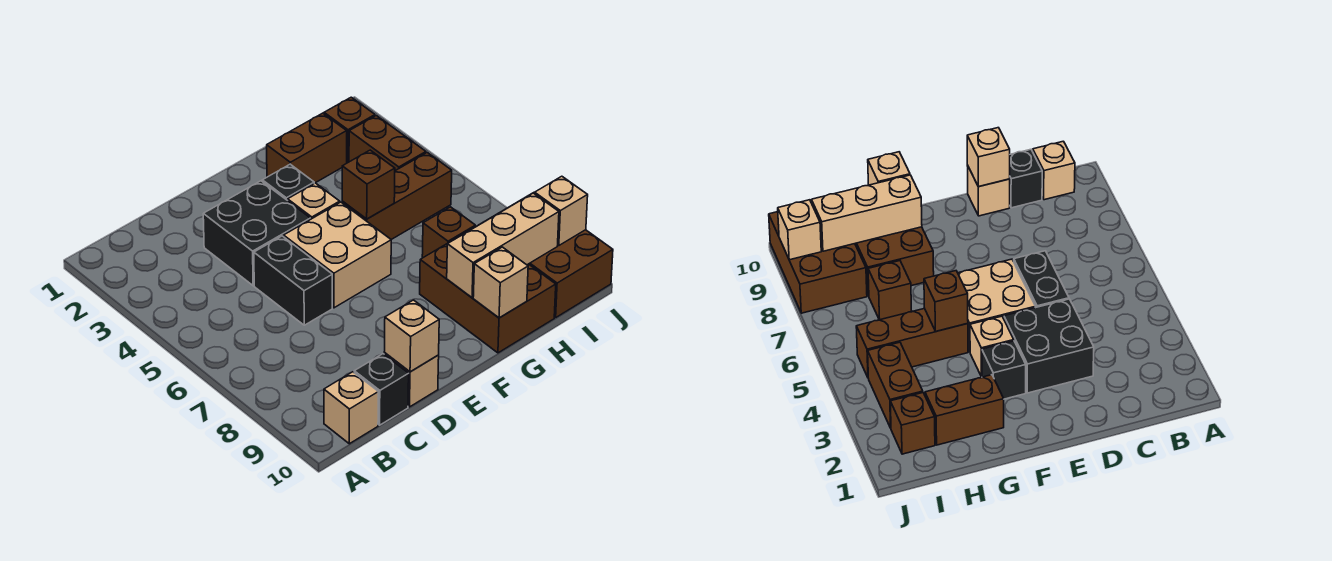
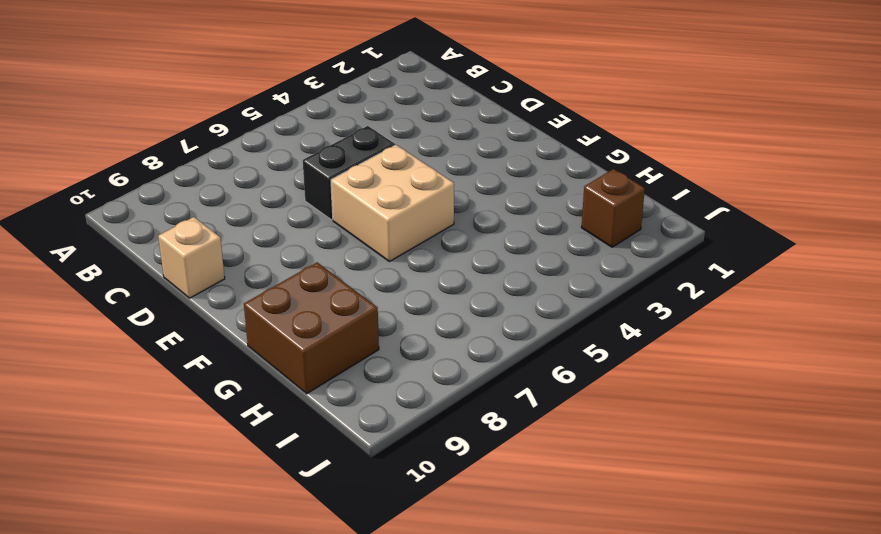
brown brick G9:H10 level 1 -> brown brick G8:H10 level 1
none -> tan brick B10 level 1
none -> black brick C10 level 1
none -> black brick D3:E4 level 1

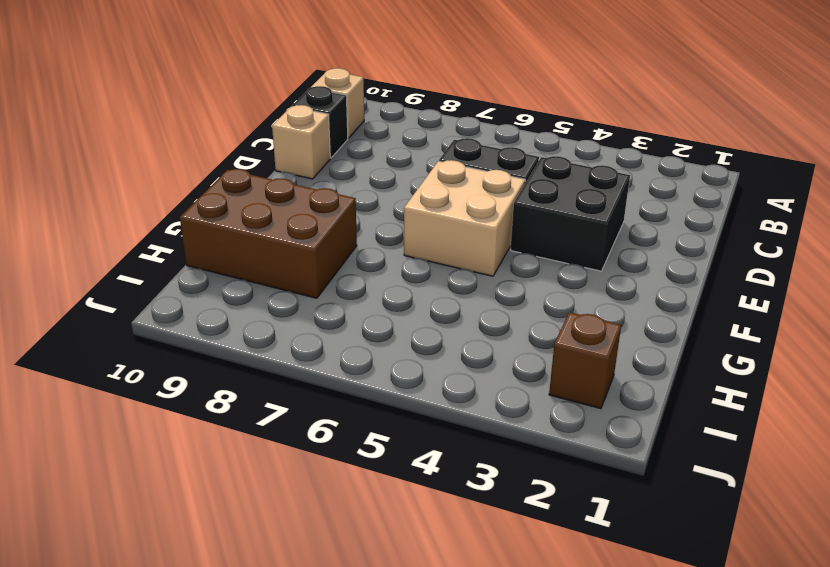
none -> black brick F3 level 1
none -> tan brick F4 level 1
none -> brown brick G2:H2 level 1

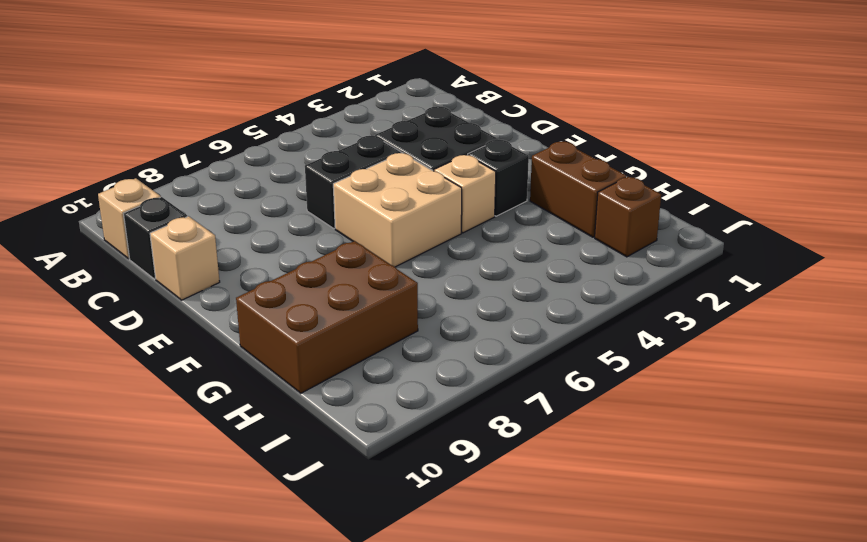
none -> brown brick G5:I5 level 1
none -> brown brick H7 level 1
none -> brown brick I3:I4 level 1

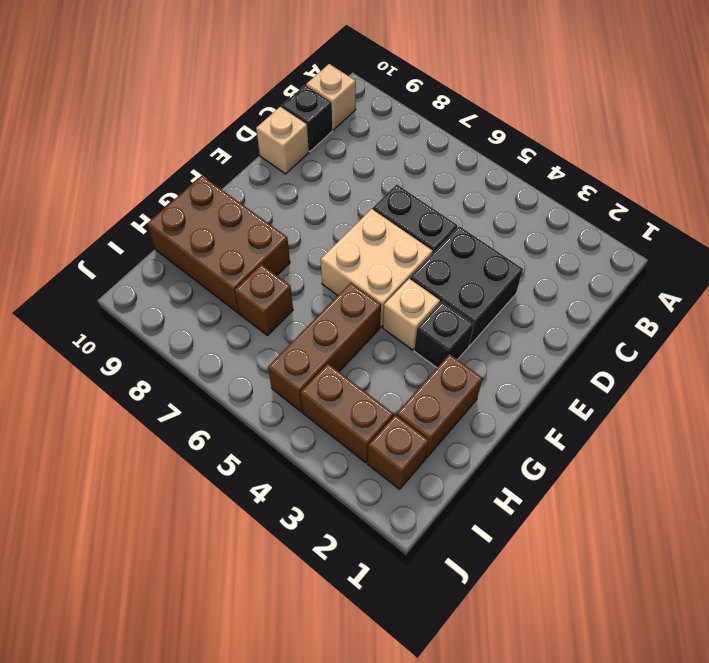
none -> brown brick I8:J10 level 1
none -> tan brick D10 level 2
none -> brown brick G5 level 2

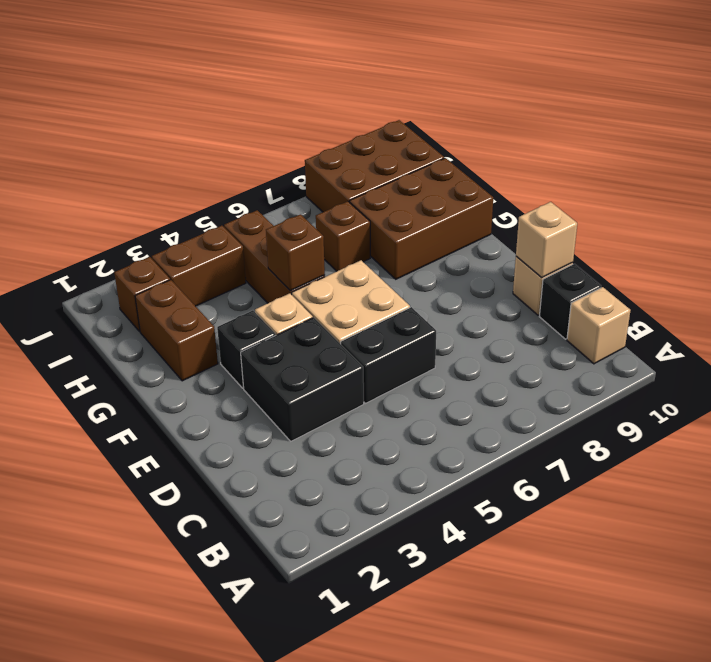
none -> tan brick G9:I9 level 2
none -> tan brick G10 level 2
none -> tan brick J9 level 2

